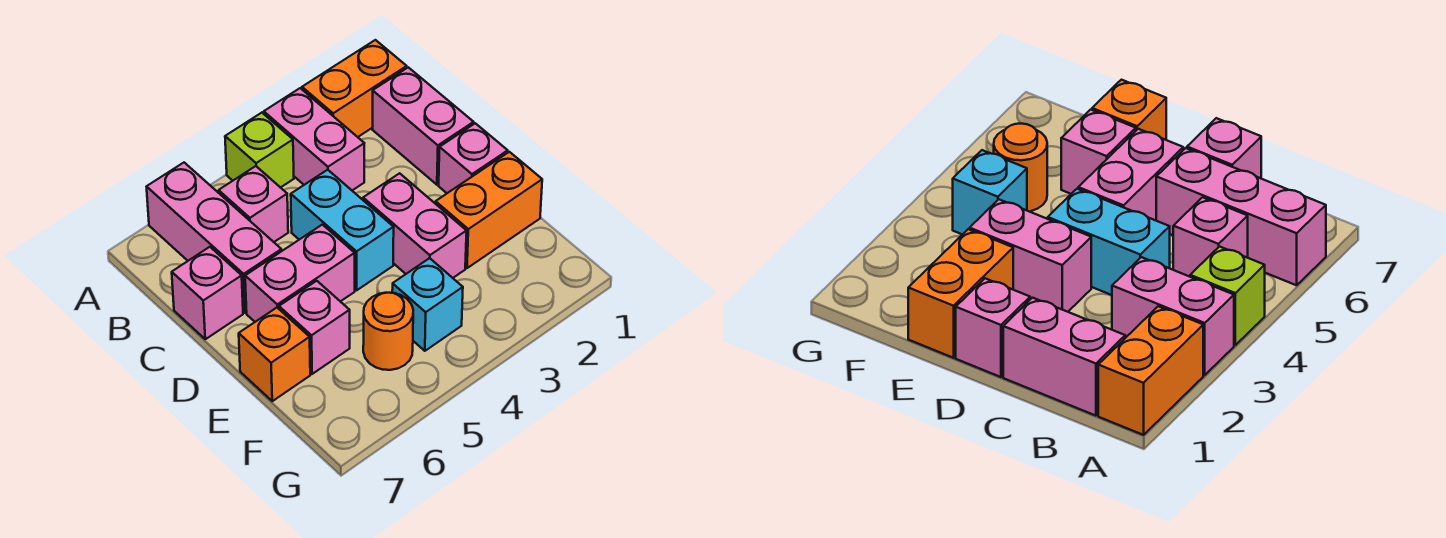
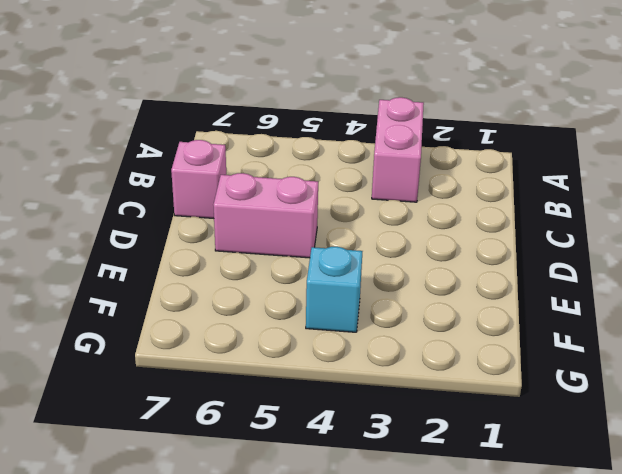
none -> orange brick A1:A2 level 1
none -> lime brick A4 level 1
none -> pink brick A6:C6 level 1

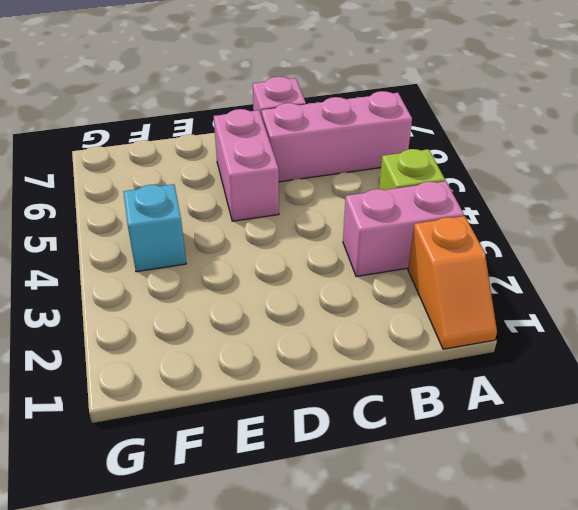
orange slope A1:A2 level 1 top 2 -> orange brick A1:A2 level 1
none -> pink brick B1:C1 level 1
none -> pink brick B5 level 1
none -> cyan brick C4:D4 level 1

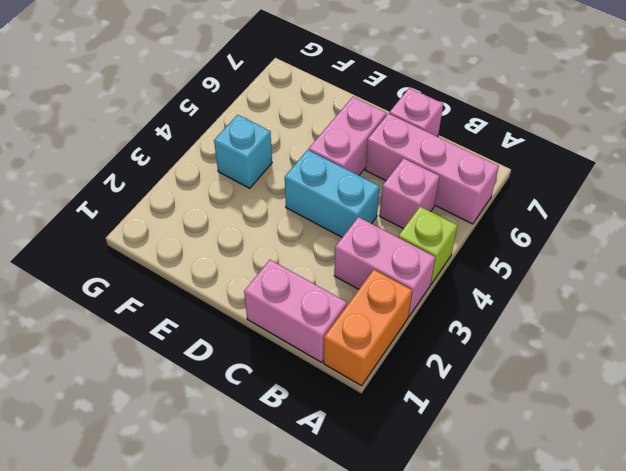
none -> pink brick D1 level 1
none -> pink brick D3:E3 level 1
none -> orange brick E1:E2 level 1

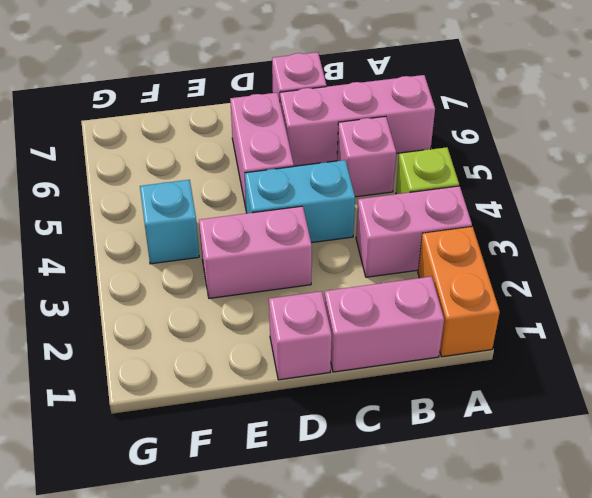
none -> orange brick E1:E2 level 1
none -> pink brick E6 level 1
none -> orange brick E7 level 1

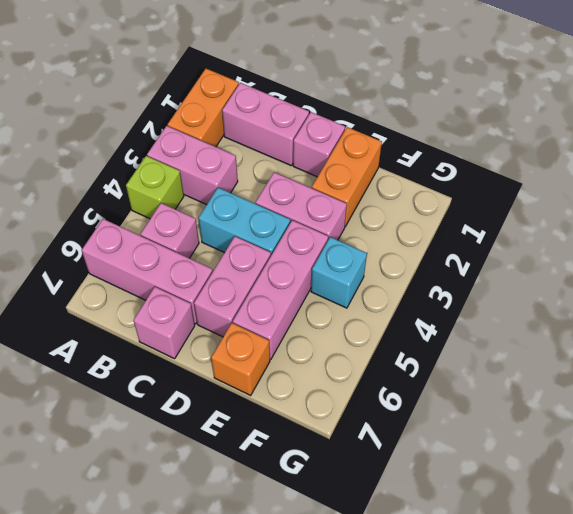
pink brick E4:E6 level 1 -> pink brick E6 level 1
none -> orange round brick F5 level 1

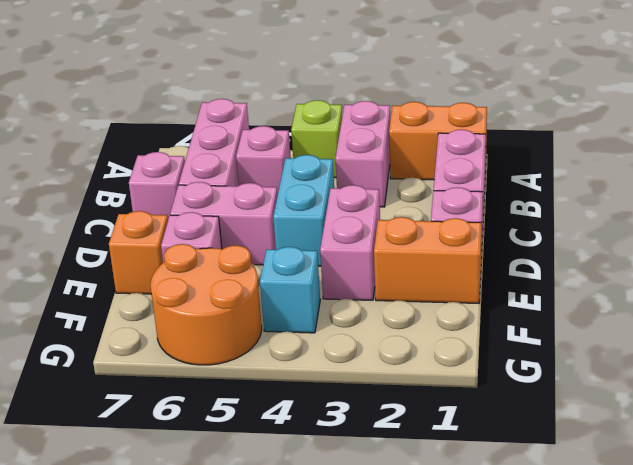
orange round brick F5:G6 level 1 -> orange round brick F5 level 1

